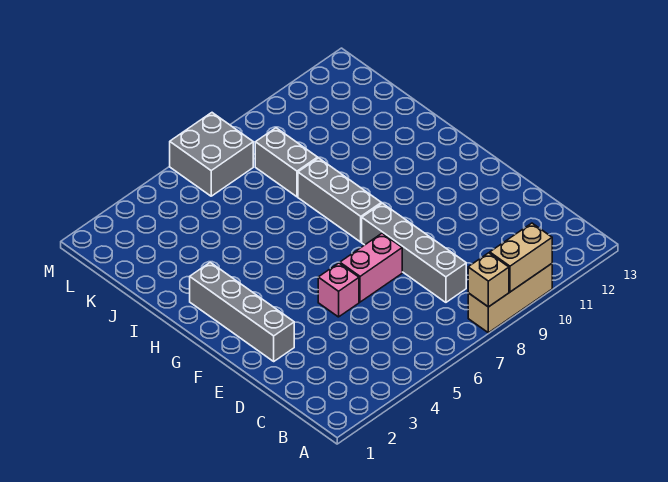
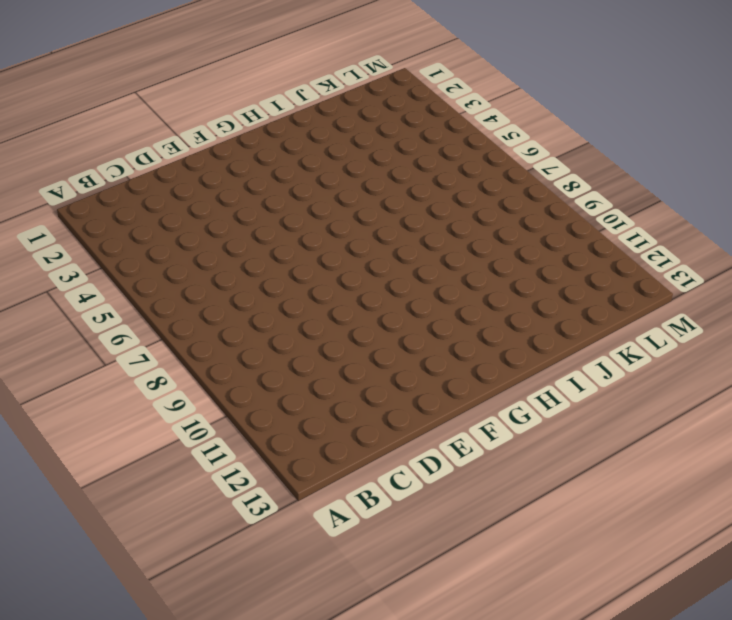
none -> tan brick A8:A10 level 1
none -> grey brick C8:F8 level 1

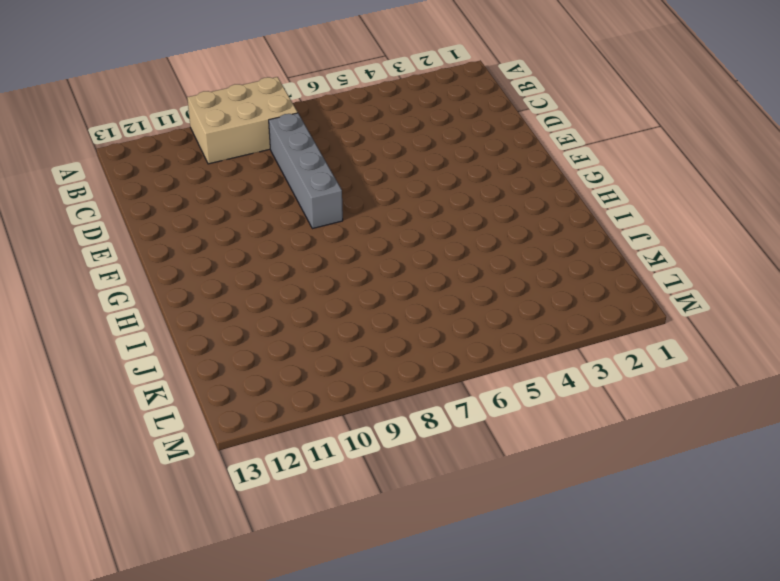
tan brick A8:B10 level 1 -> tan brick A8:A10 level 1
none -> grey brick E2:H2 level 1
none -> pink brick E5 level 1

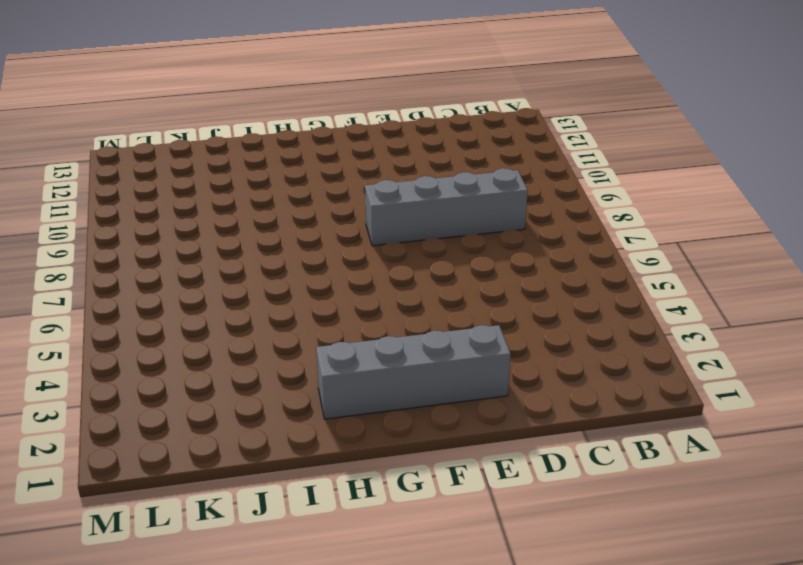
none -> tan brick A8:A10 level 1
none -> pink brick E5 level 1

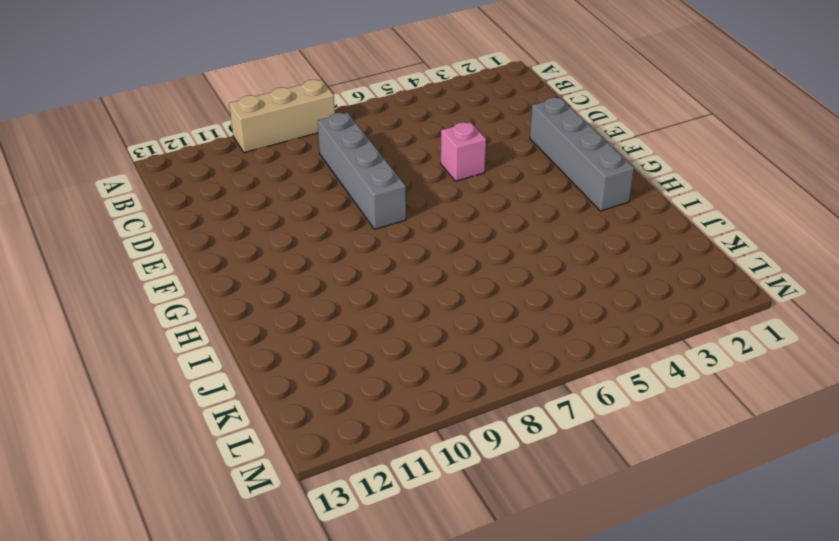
none -> pink brick E6:E7 level 1
none -> grey brick G8:I8 level 1

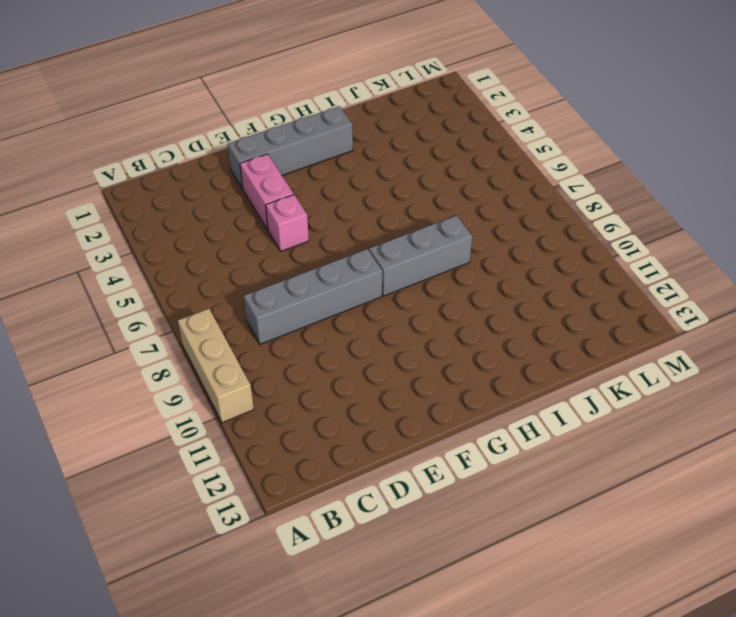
pink brick E3:E4 level 1 -> pink brick E6:E7 level 1
none -> grey brick J8:K8 level 1
none -> grey brick L6:M7 level 1

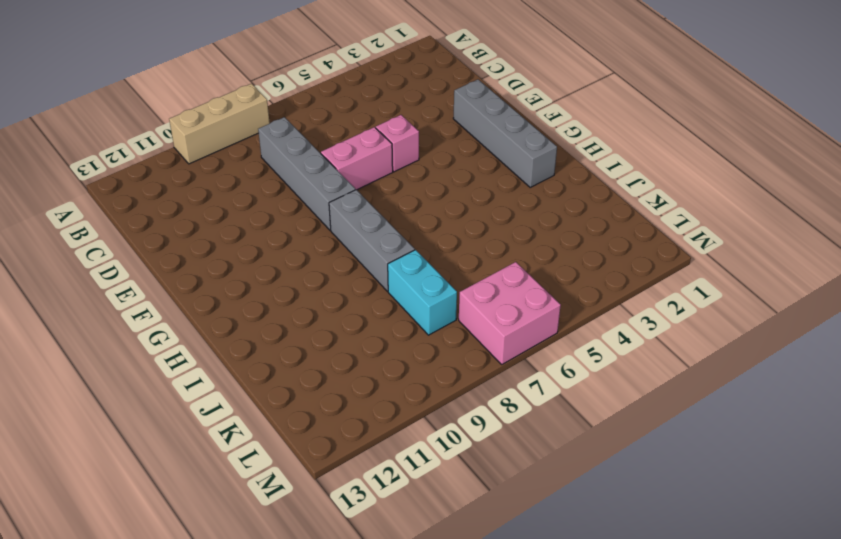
cyan brick J8:K8 level 1 -> grey brick J8:K8 level 1
pink brick L6:M7 level 1 -> grey brick L6:M7 level 1
none -> tan brick A8 level 2
none -> tan brick A9:A10 level 2

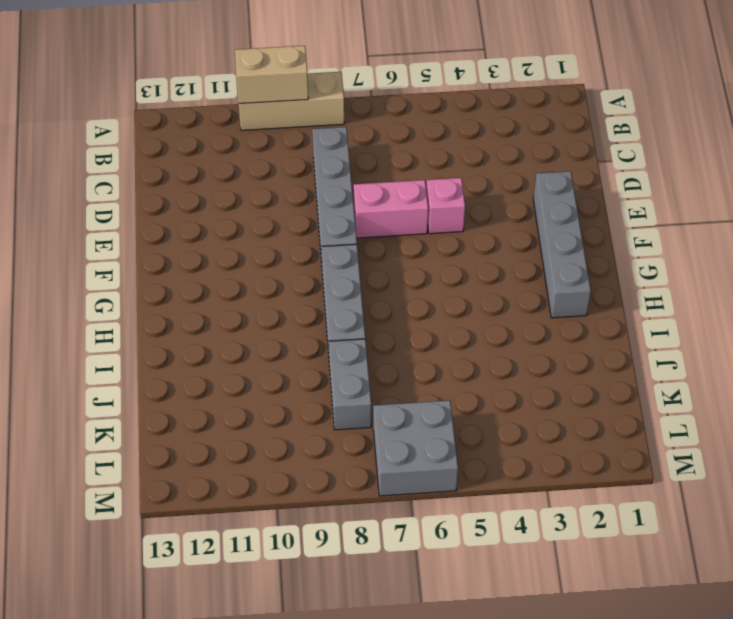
none -> tan brick A8 level 2

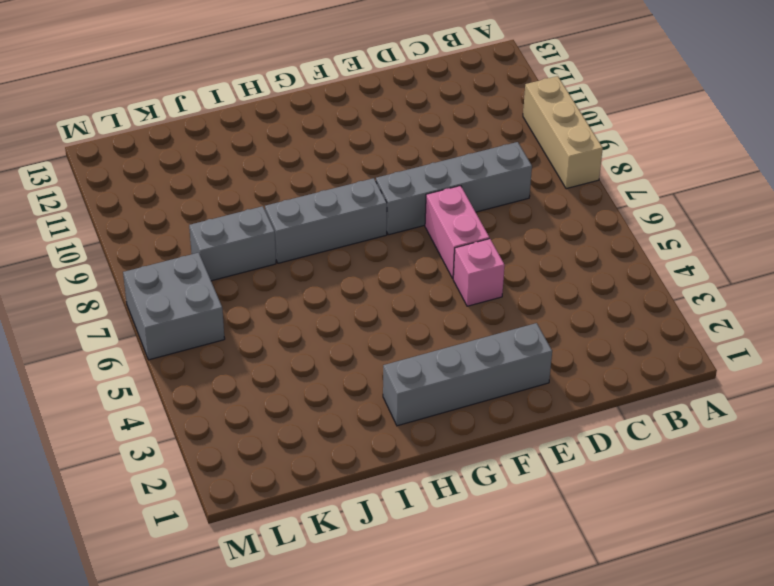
none -> tan brick A8 level 2
none -> tan brick A9:A10 level 2

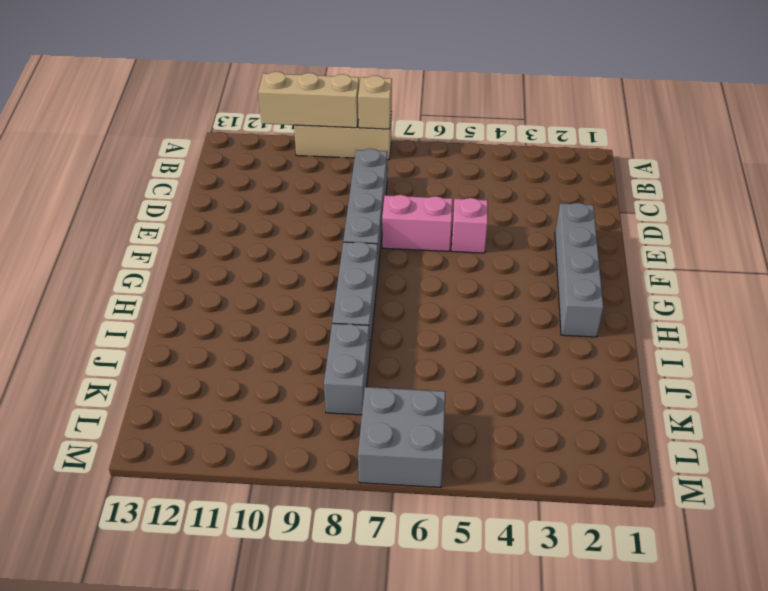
tan brick A9:A11 level 2 -> tan brick A9:A10 level 2

